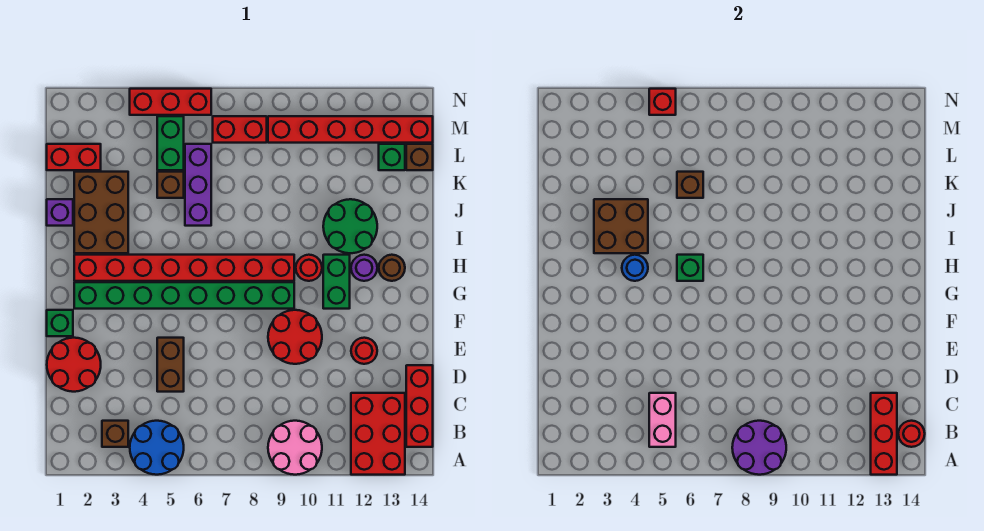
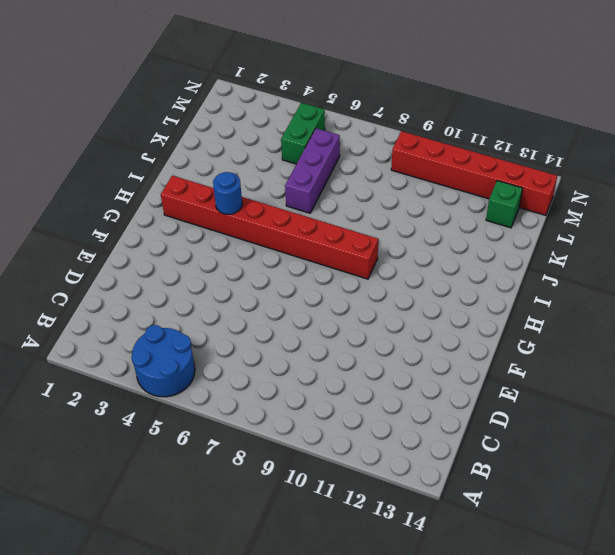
none -> pink round brick A9:B10 level 1
none -> red brick A12:C13 level 1
none -> brown brick B3 level 1
none -> red brick B14:D14 level 1

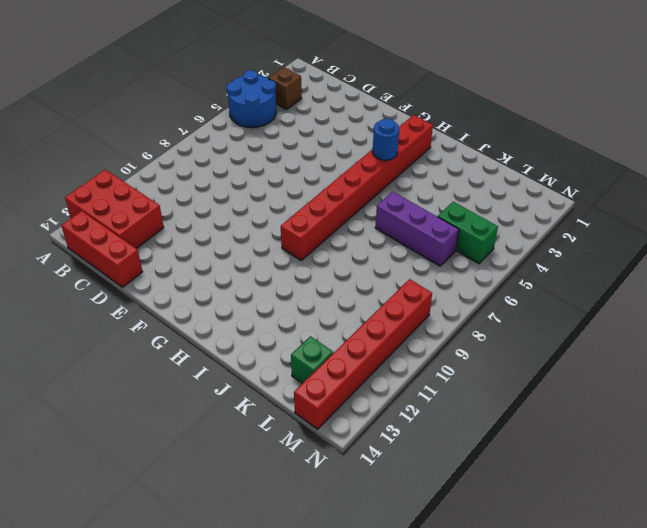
none -> pink round brick A9:B10 level 1
none -> red round brick D1:E2 level 1
none -> brown brick D5:E5 level 1
none -> red round brick E9:F10 level 1

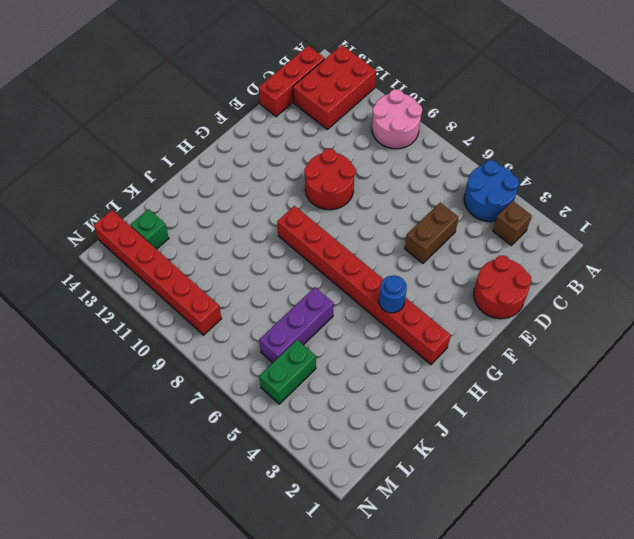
none -> red round brick E12 level 1
none -> green brick F1 level 1
none -> green brick G2:G9 level 1
none -> green brick G11:H11 level 1

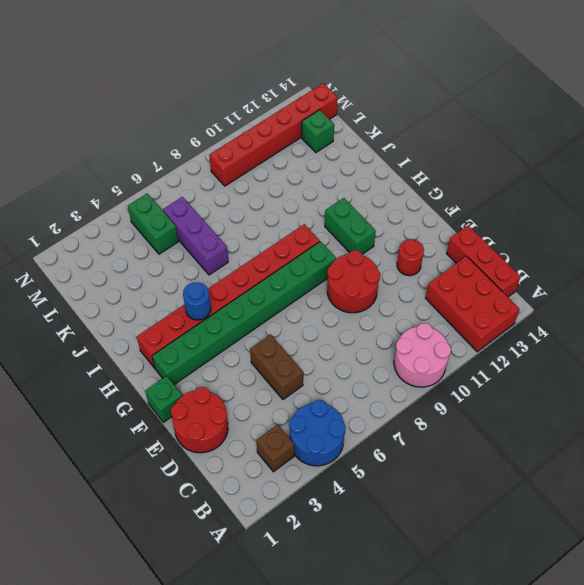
none -> red round brick H10 level 1
none -> purple round brick H12 level 1
none -> brown round brick H13 level 1
none -> brown brick I2:K3 level 1

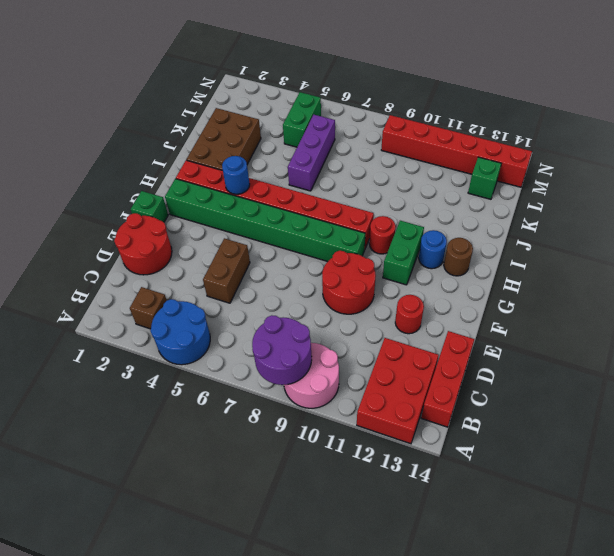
blue round brick H12 level 1 -> purple round brick H12 level 1
none -> green round brick I11:J12 level 1
none -> purple brick J1 level 1
none -> brown brick K5 level 1
none -> red brick L1:L2 level 1

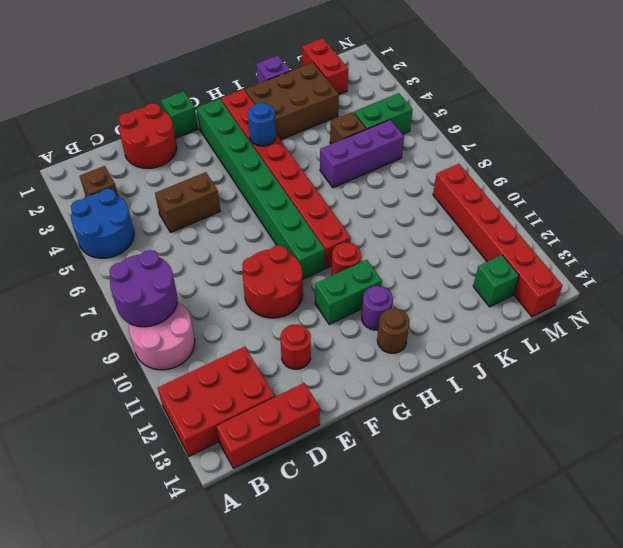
none -> green round brick I11:J12 level 1
none -> brown brick L14 level 1
none -> red brick M7:M8 level 1
none -> red brick N4:N6 level 1

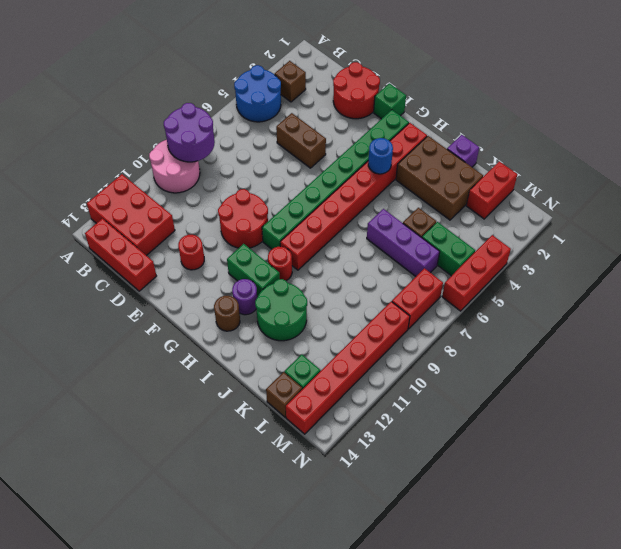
none -> red brick A13:C13 level 2
none -> pink brick B5:C5 level 2
none -> red round brick B14 level 2
none -> green brick H6 level 2

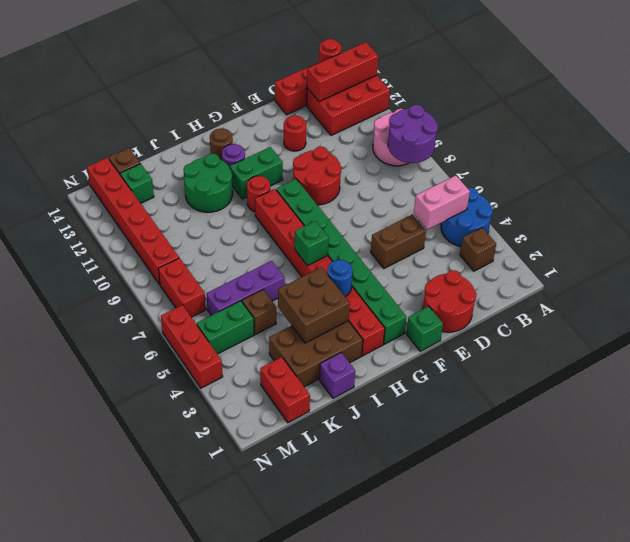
none -> brown brick K6 level 2
none -> red brick N5 level 2

